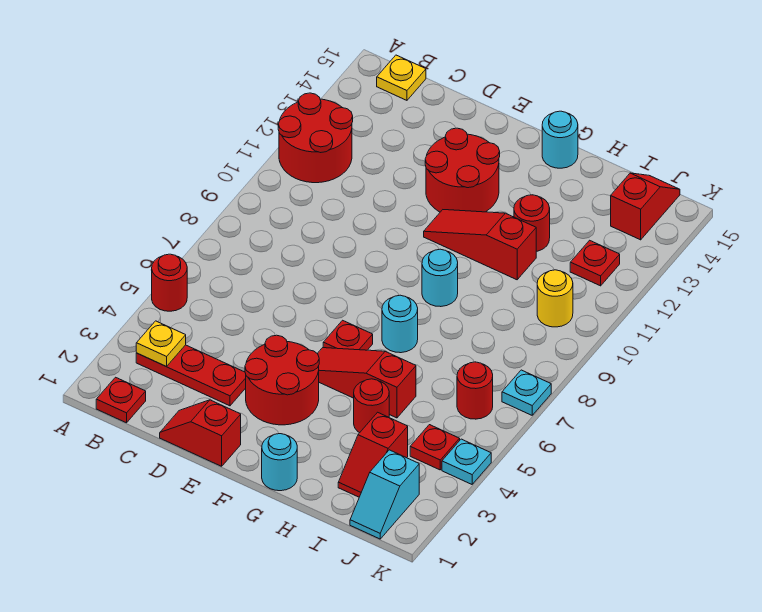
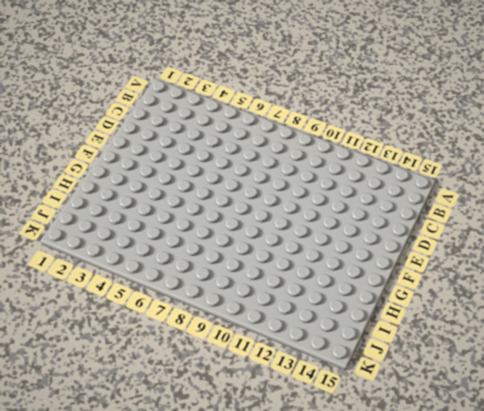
none -> red round brick A5 level 1
none -> red round brick A11:B12 level 1
none -> red plate B1 level 1

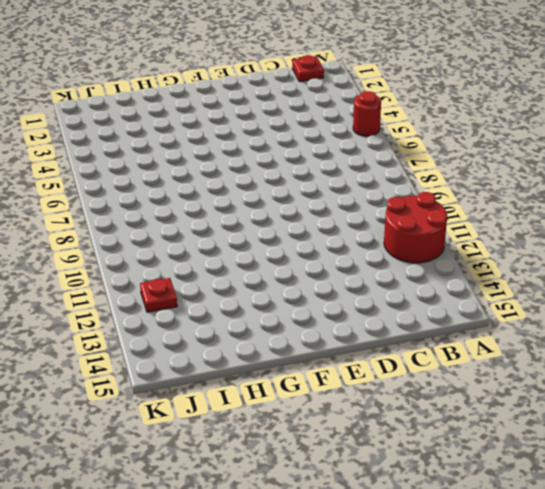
none -> red plate B3:D3 level 1
none -> yellow plate B15 level 1
none -> red slope D1:E1 level 1 top E

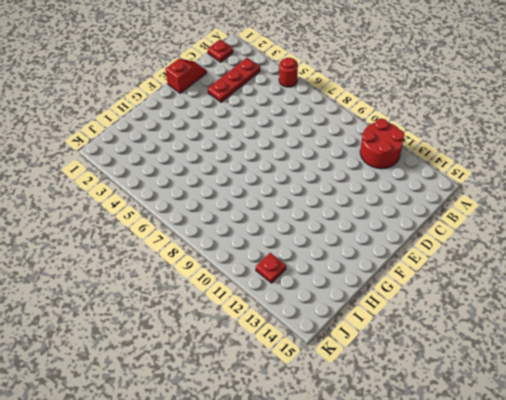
none -> yellow plate B15 level 1
none -> red round brick E3:F4 level 1
none -> red round brick E12:F13 level 1

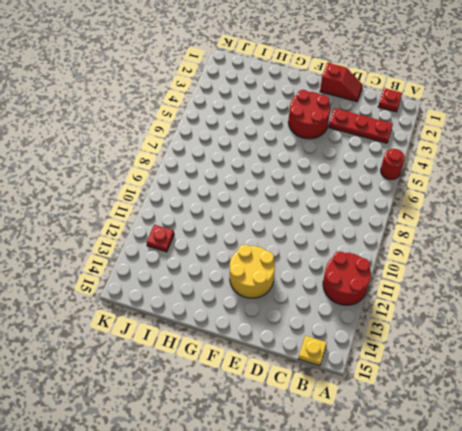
yellow round brick E12:F13 level 1 -> red round brick E12:F13 level 1
none -> red slope F5:H5 level 1 top H
none -> red plate F6 level 1
none -> red slope F11:H11 level 1 top H

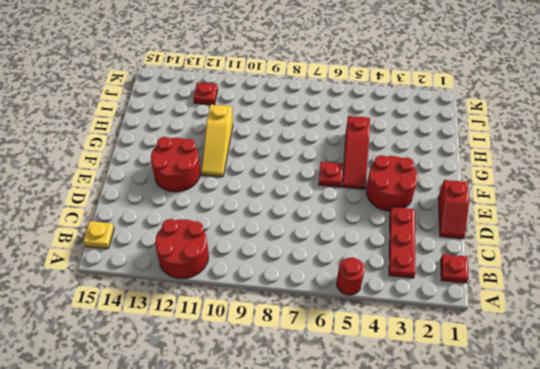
yellow slope F11:H11 level 1 top H -> red slope F11:H11 level 1 top H
none -> cyan round brick G1 level 1
none -> cyan round brick G7 level 1
none -> cyan round brick G9 level 1

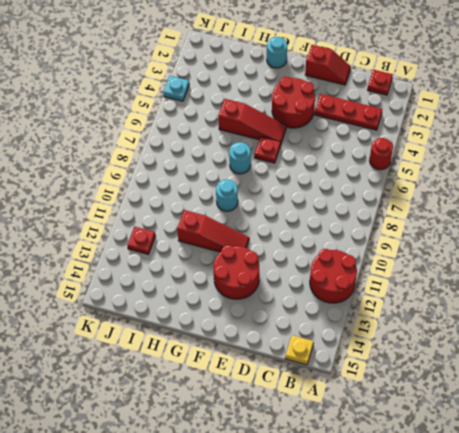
none -> cyan round brick G15 level 1
none -> red round brick H4 level 1
none -> red round brick H12 level 1

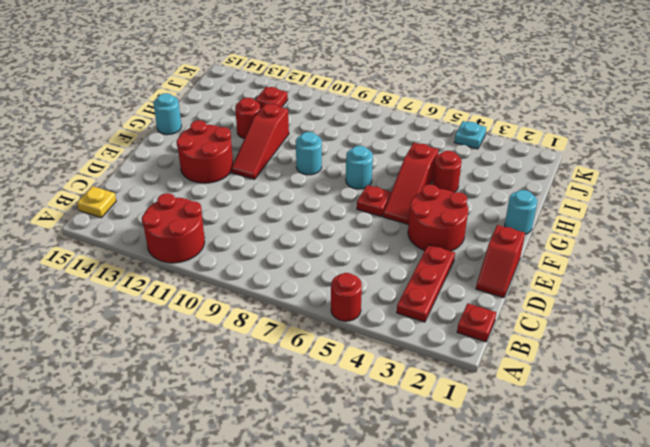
none -> red slope I2:I3 level 1 top 3
none -> cyan slope J1:J2 level 1 top 2
none -> red plate J4 level 1

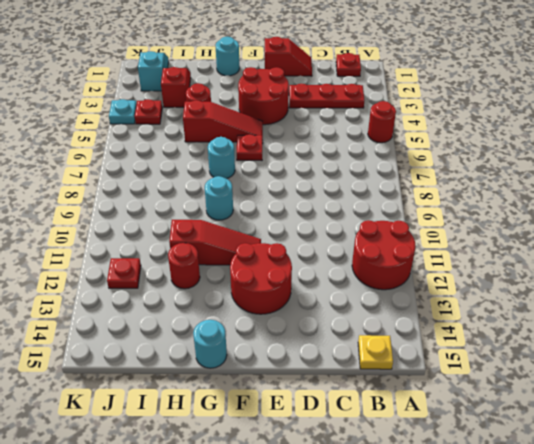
none -> red round brick J6 level 1
none -> yellow round brick J10 level 1
none -> red slope J14:J15 level 1 top 14

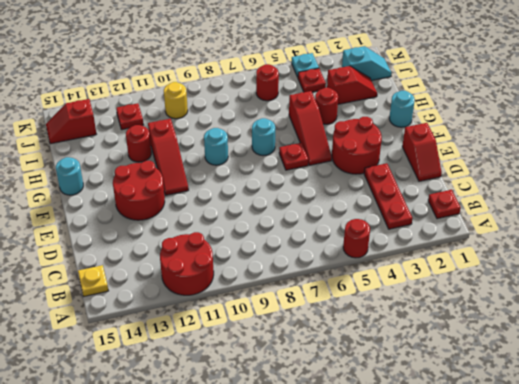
none -> cyan plate K7 level 1
none -> yellow plate B3 level 2

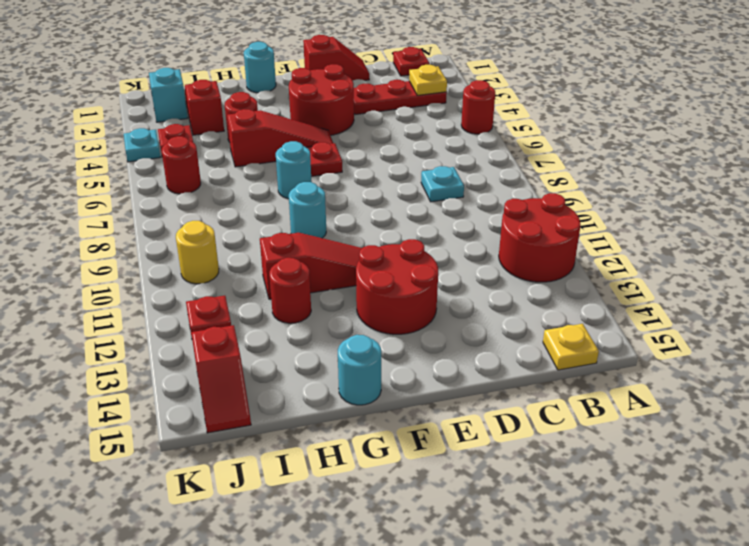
cyan plate C8 level 1 -> cyan plate K7 level 1

